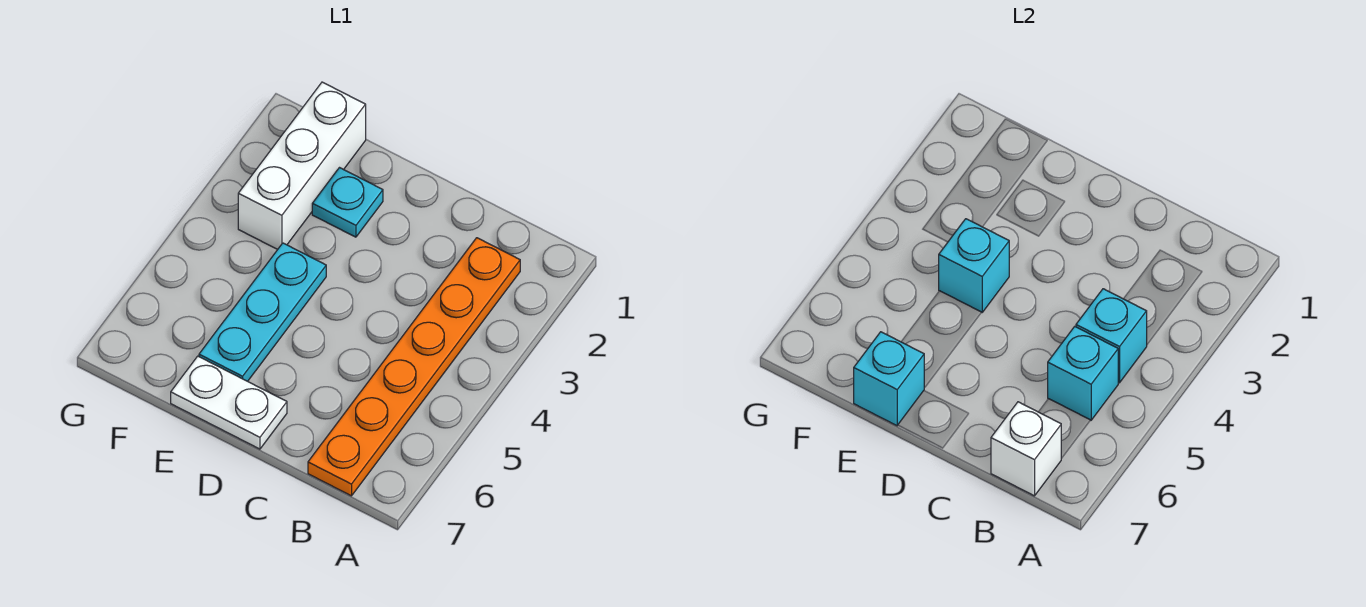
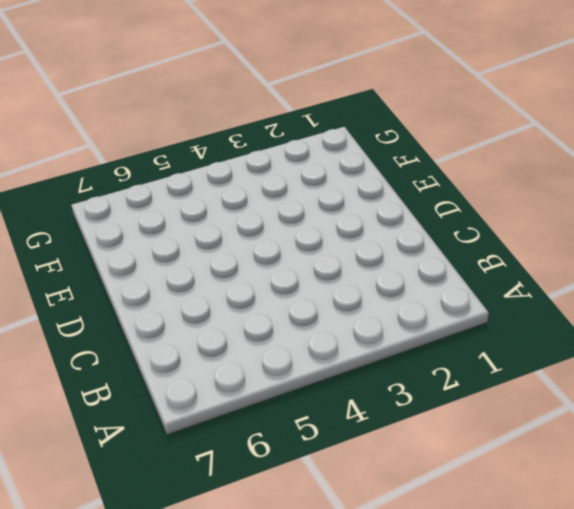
none -> orange plate B2:B7 level 1
none -> white plate D7:E7 level 1

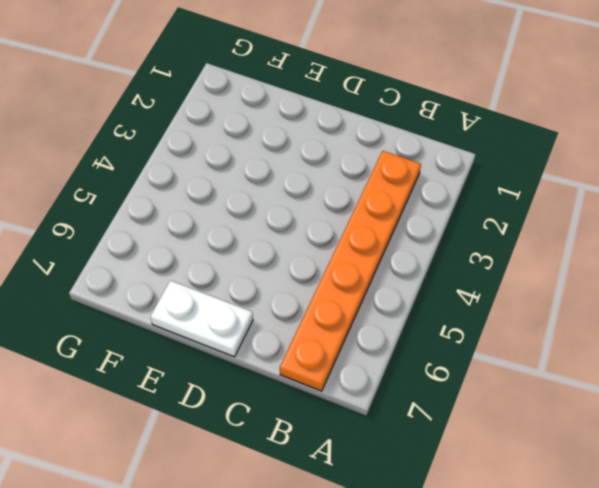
none -> cyan plate E2 level 1
none -> cyan plate E4:E6 level 1

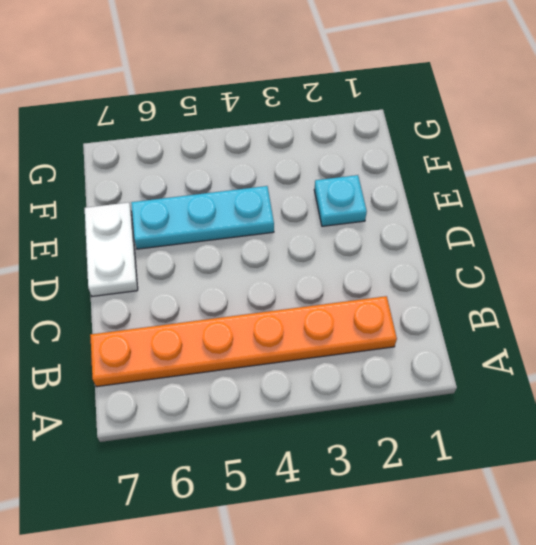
none -> white brick F1:F3 level 1
none -> cyan brick B4 level 2

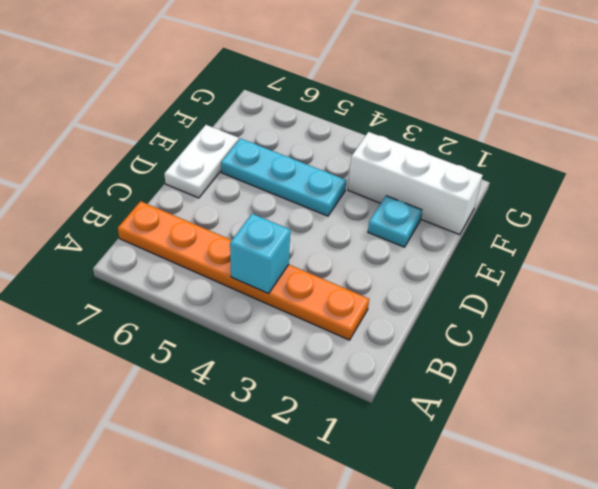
none -> cyan brick B5 level 2
none -> white brick B7 level 2

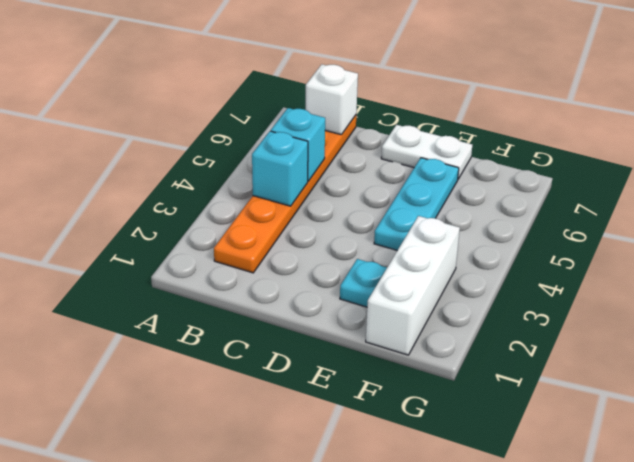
none -> cyan brick E4 level 2
none -> cyan brick E7 level 2

